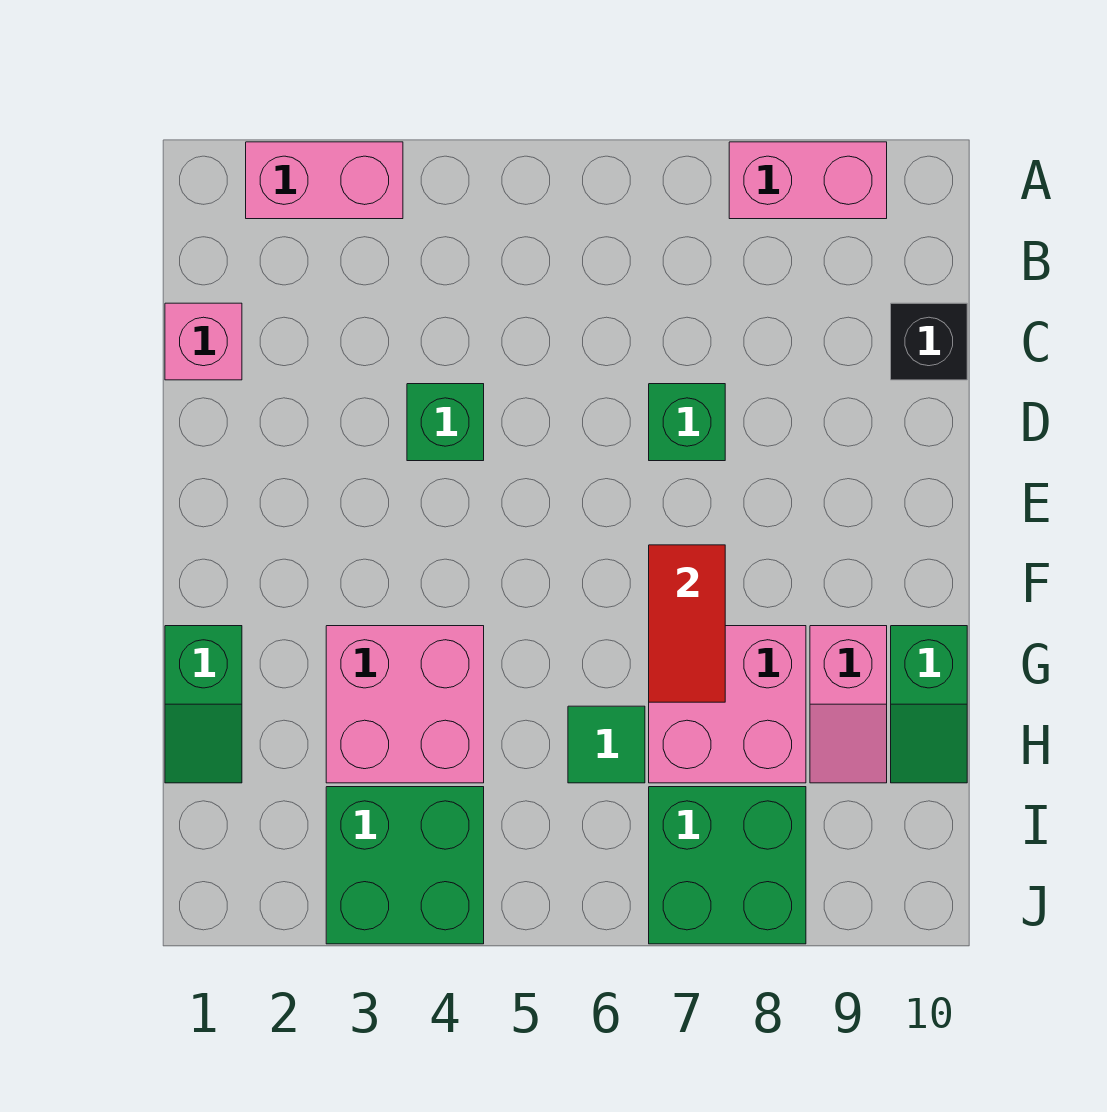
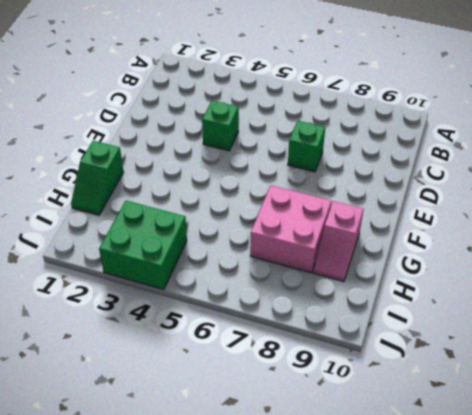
none -> pink brick A2:A3 level 1
none -> pink brick A8:A9 level 1
none -> pink brick C1 level 1

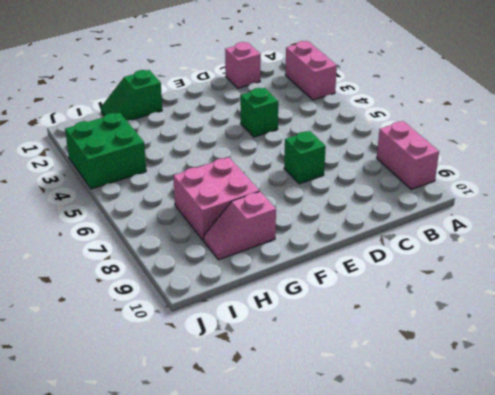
none -> black brick C10 level 1
none -> pink brick G3:H4 level 1
none -> green slope G10:H10 level 1 top G

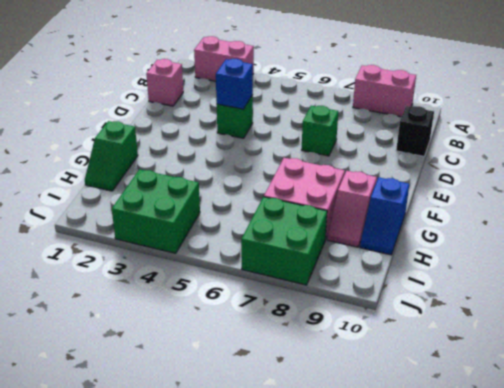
blue brick D4 level 2 -> none
blue slope G10:H10 level 1 top G -> green slope G10:H10 level 1 top G
none -> pink brick G3:H4 level 1
none -> green tile H6 level 1
none -> red tile F7:G7 level 2

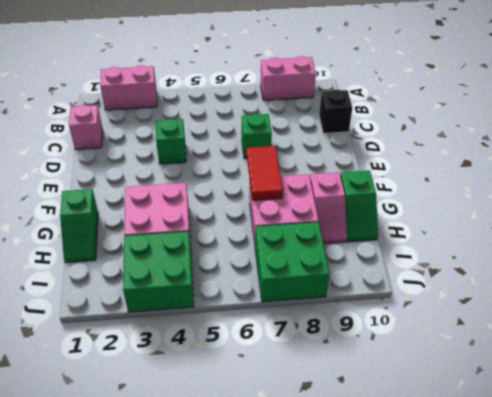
none -> green tile H6 level 1

